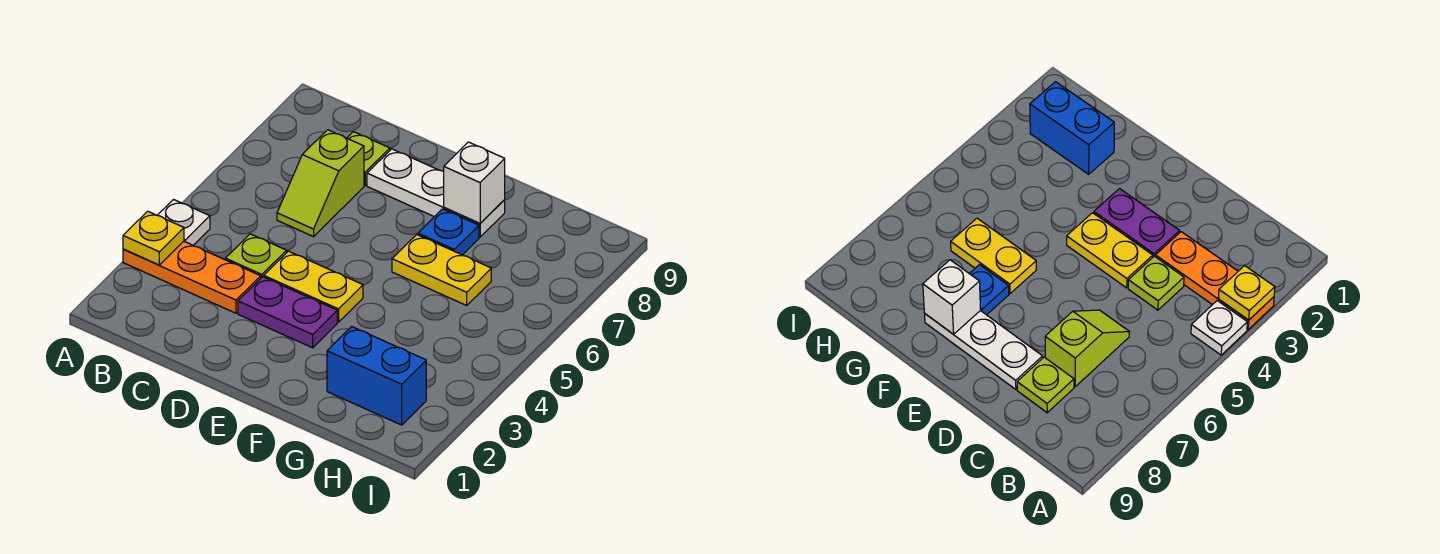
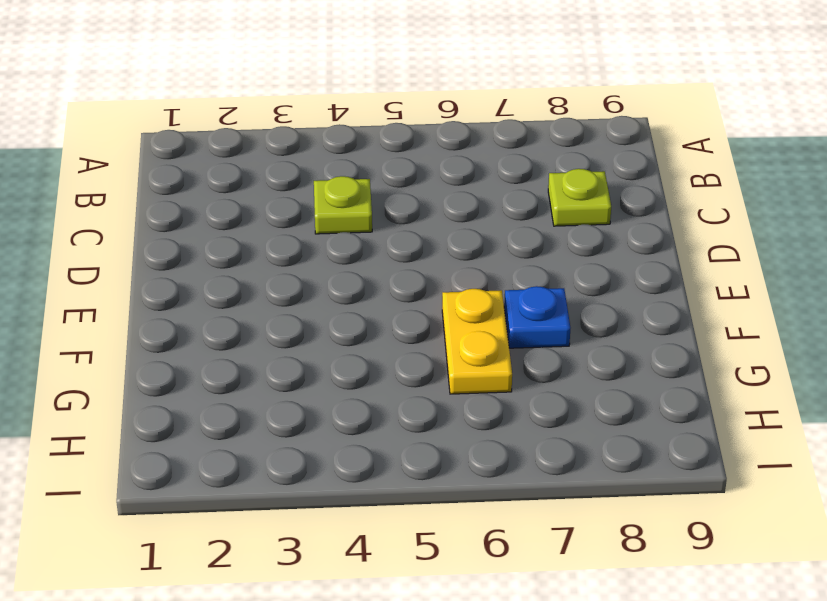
none -> orange plate A3:C3 level 1
none -> white plate A4 level 1
none -> lime slope C6:C7 level 1 top 7

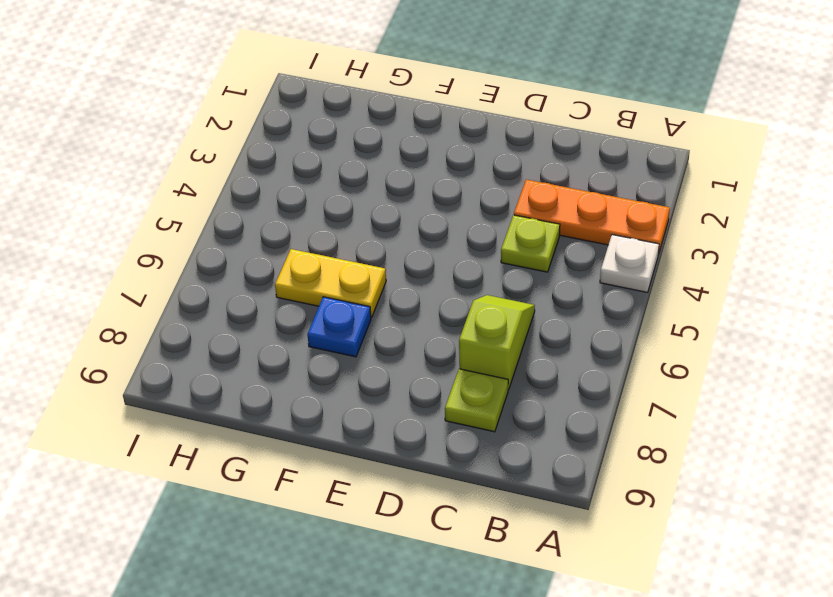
none -> purple plate D3:E3 level 1
none -> yellow plate D4:E4 level 1
none -> white plate D8:F8 level 1

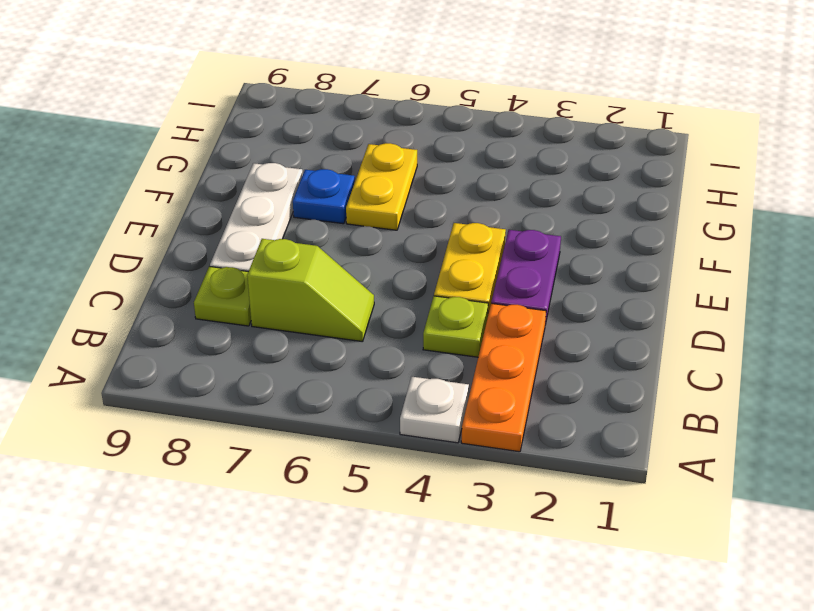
none -> blue brick G2:H2 level 1
none -> yellow plate A3 level 2
none -> white brick F8 level 2

